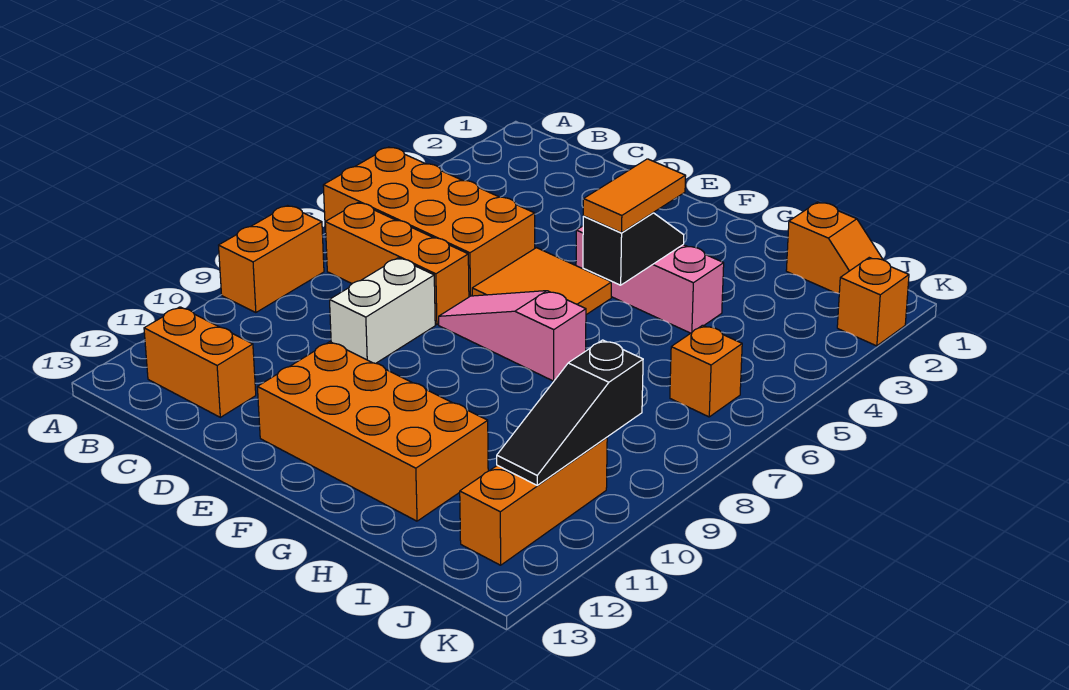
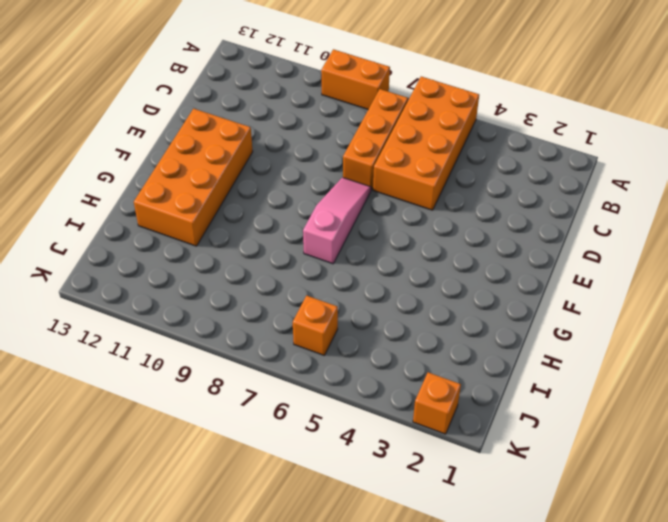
none -> orange brick B12:C12 level 1
none -> white brick D8:D9 level 1
none -> orange tile E5:F6 level 1

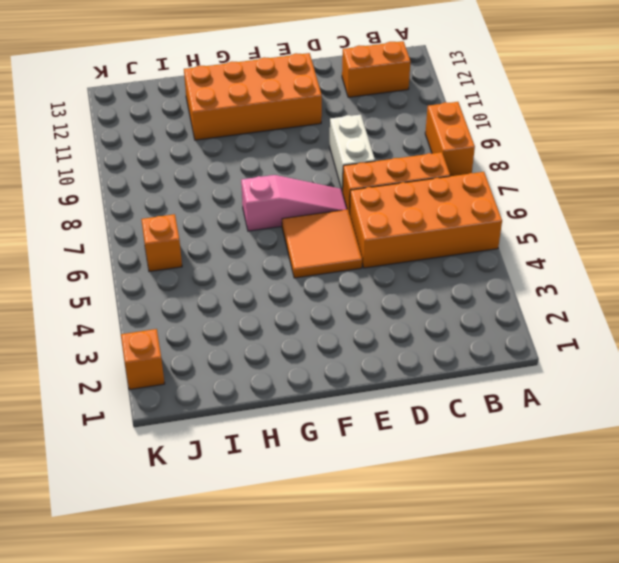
none -> pink brick F4:H4 level 1
none -> orange slope I1:J1 level 1 top I
none -> orange brick J10:J12 level 1

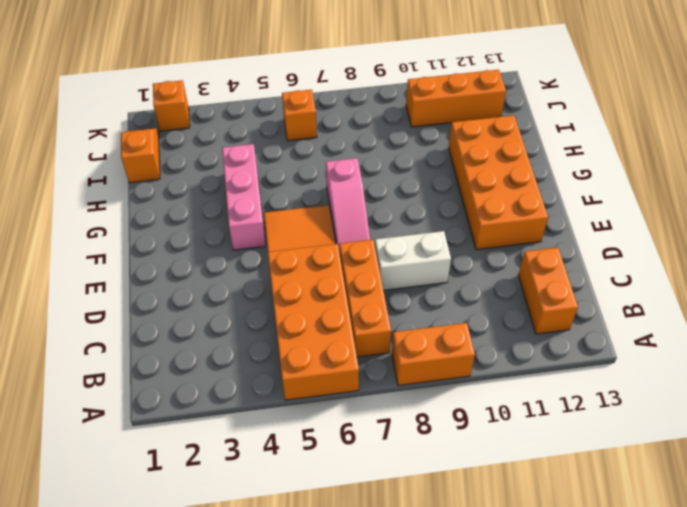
none -> black slope G4:G5 level 2 top 5
none -> black slope J9:J11 level 2 top 9
none -> orange tile G4:G5 level 3

